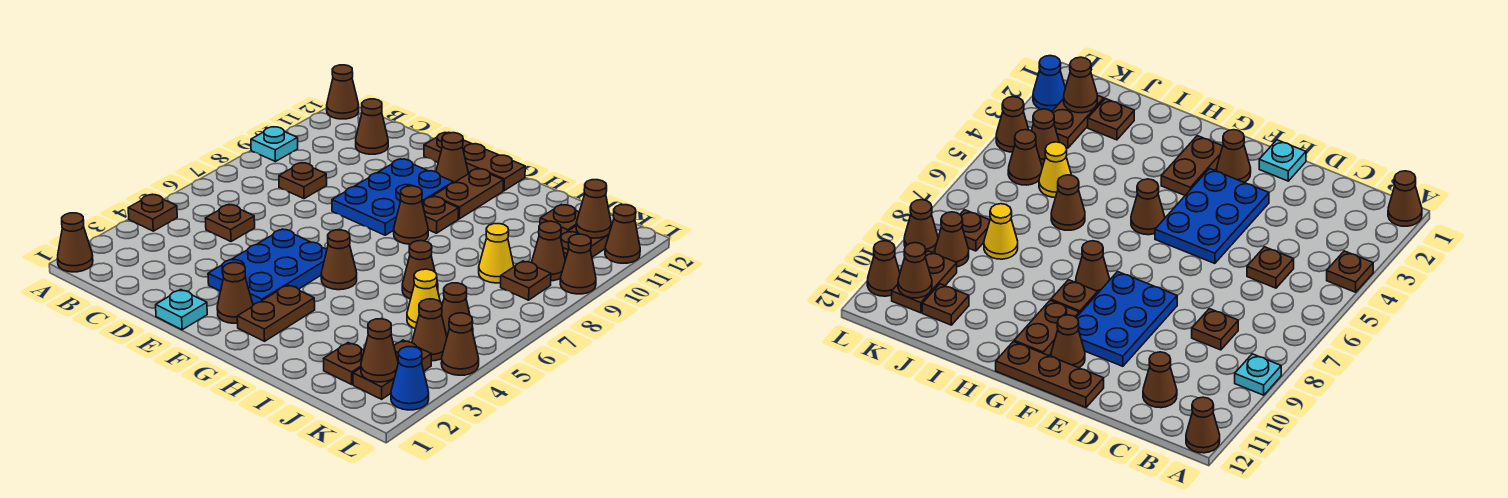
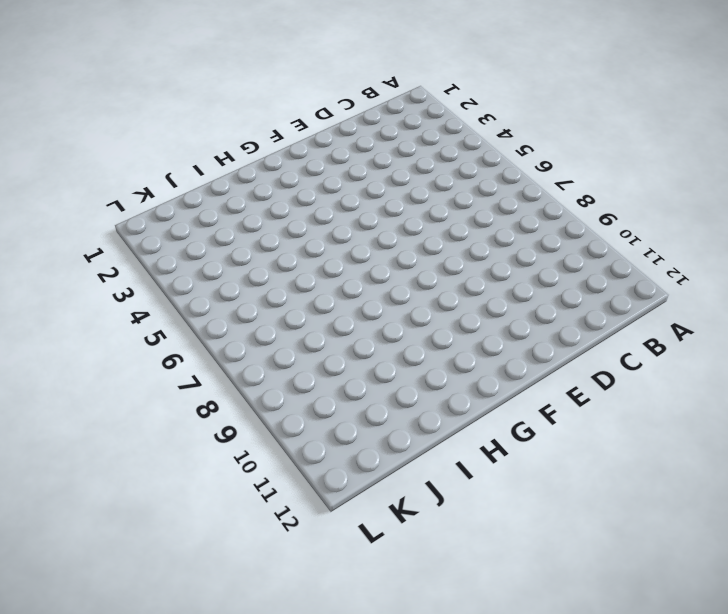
none -> brown cone A1 level 1
none -> brown plate A4 level 1
none -> cyan plate A9 level 1
none -> brown cone A12 level 1

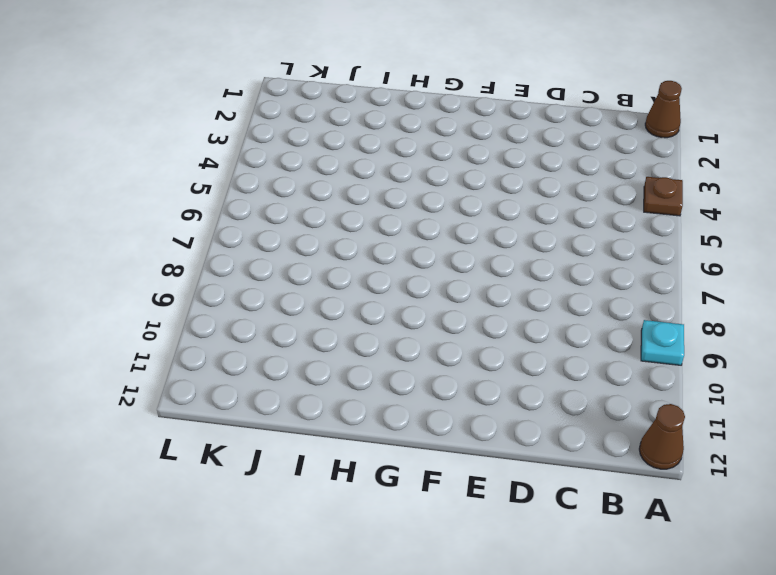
none -> brown plate C5 level 1
none -> brown plate C8 level 1
none -> brown cone C11 level 1
none -> cyan plate E1 level 1

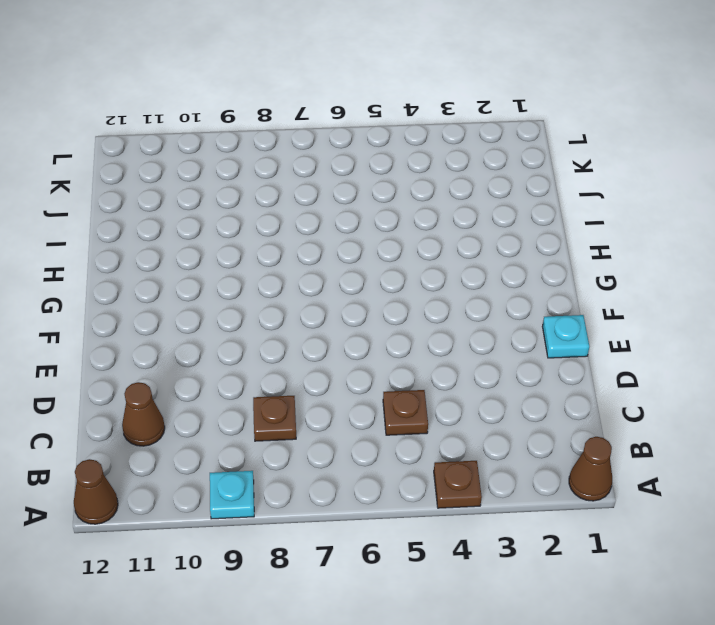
none -> blue plate E3:F5 level 1
none -> blue plate E8:F10 level 1
none -> brown plate E12:G12 level 1
none -> brown cone F2 level 1

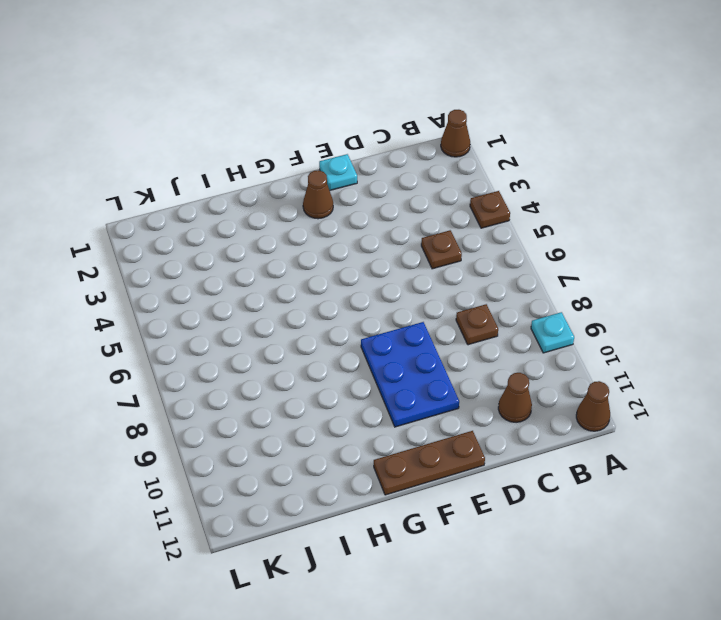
none -> blue plate E3:F5 level 1
none -> brown cone F11 level 1
none -> brown plate G2:G3 level 1
none -> brown cone G5 level 1

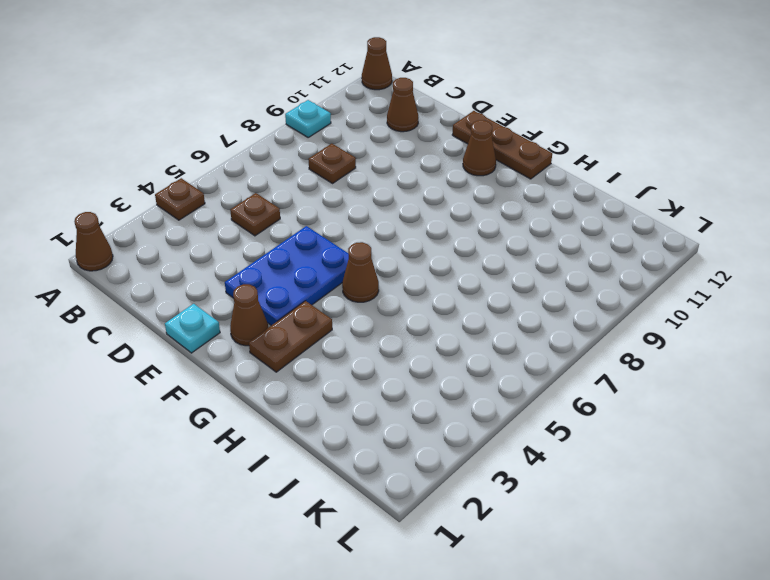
none -> blue plate E8:F10 level 1
none -> brown cone G8 level 1
none -> brown plate G9 level 1
none -> brown plate G10:G11 level 1

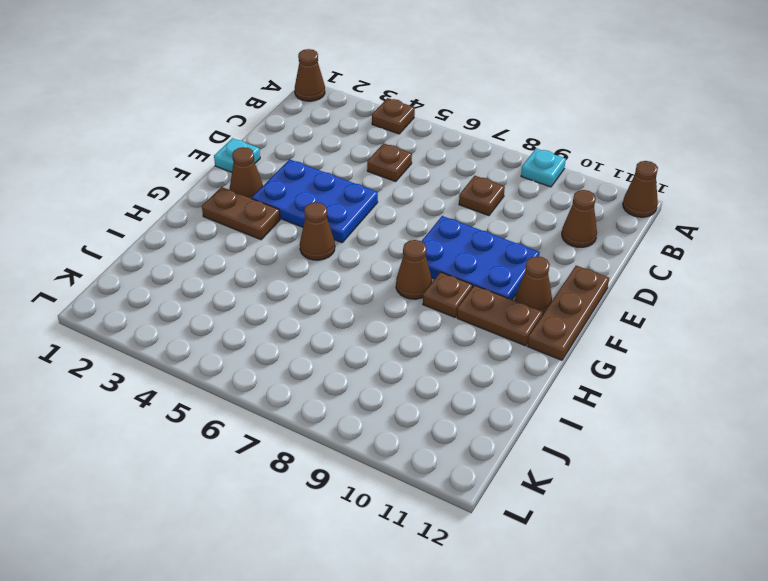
none -> brown cone I6 level 1
none -> brown plate J2 level 1
none -> yellow cone J5 level 1
none -> yellow cone J8 level 1

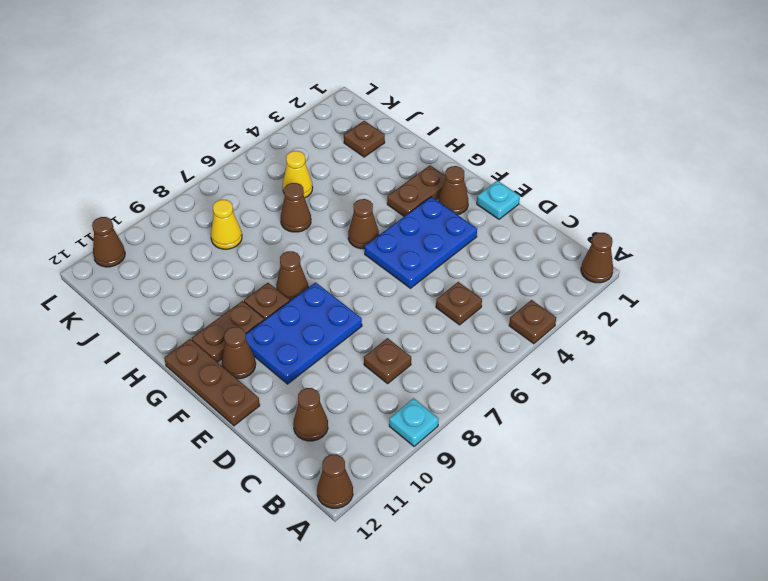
none -> brown plate J11 level 1
none -> brown plate K2:K3 level 1
none -> brown cone K4 level 1
none -> brown cone K5 level 1

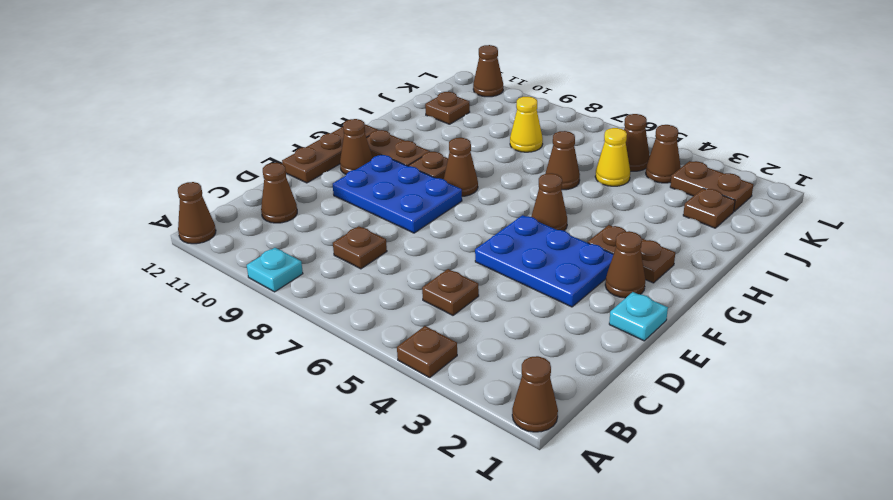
none -> brown plate K8 level 1
none -> brown cone K9 level 1
none -> brown plate K10:K11 level 1
none -> blue cone L2 level 1

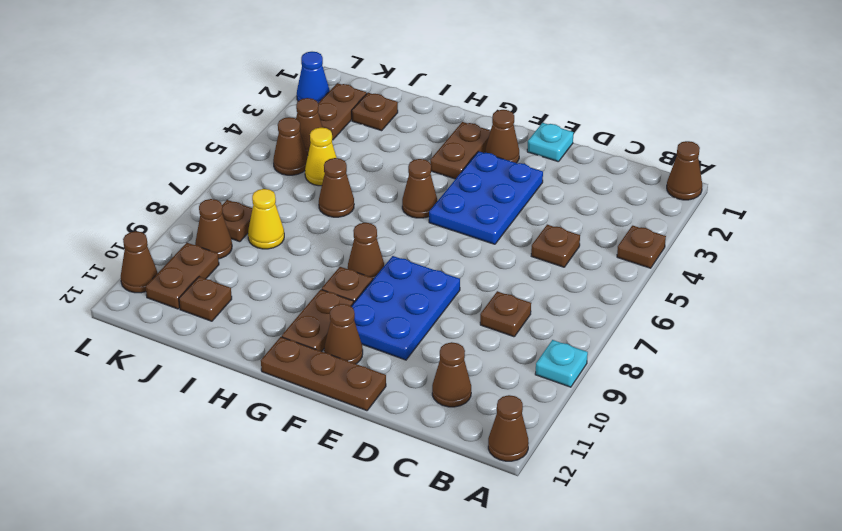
none -> brown cone L4 level 1
none -> brown cone L9 level 1
none -> brown cone K2 level 2
none -> brown cone K11 level 2

